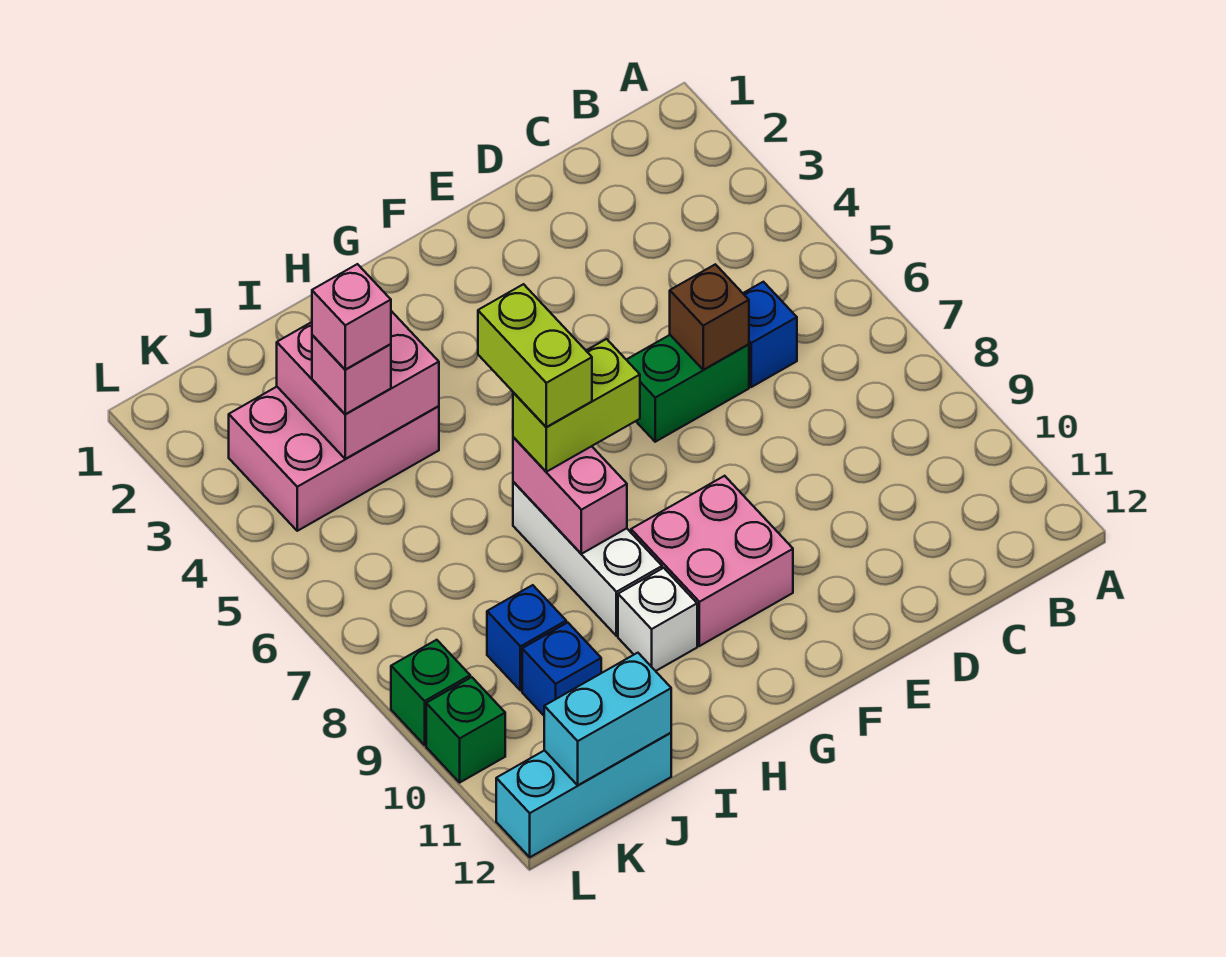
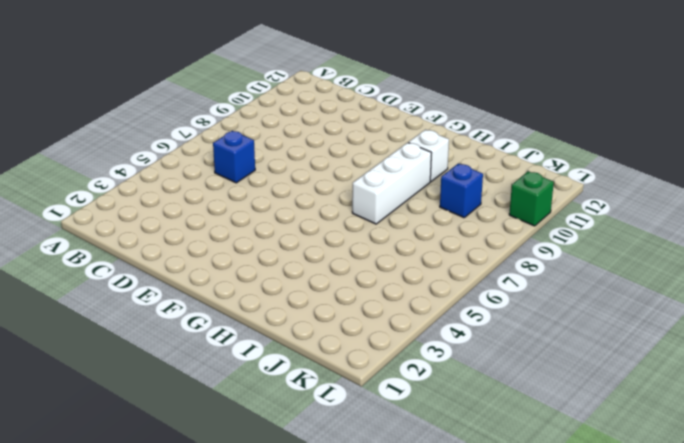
none -> green brick D6:E6 level 1
none -> pink brick F9:G10 level 1
none -> pink brick I3:K4 level 1

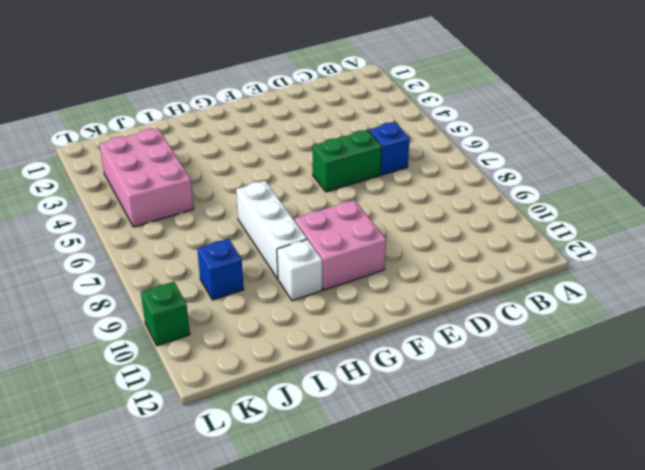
pink brick J3:K5 level 1 -> pink brick I3:K4 level 1
none -> blue brick J10 level 1
none -> cyan brick J12:L12 level 1
none -> green brick L9 level 1

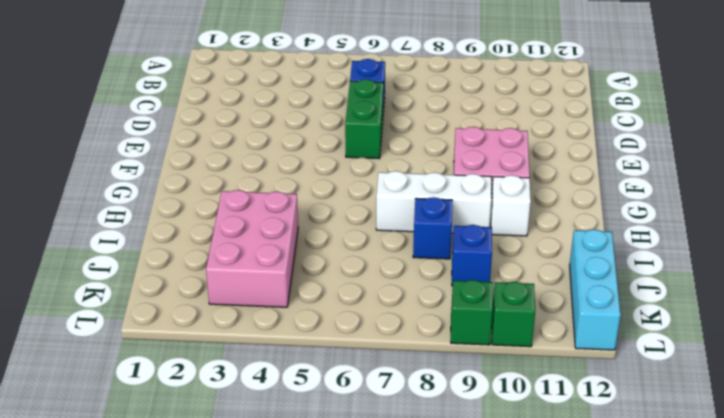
blue brick I8 level 1 -> blue brick J10 level 1
none -> brown brick D6 level 2
none -> pink brick H7:H8 level 2
none -> pink brick I3:J4 level 2

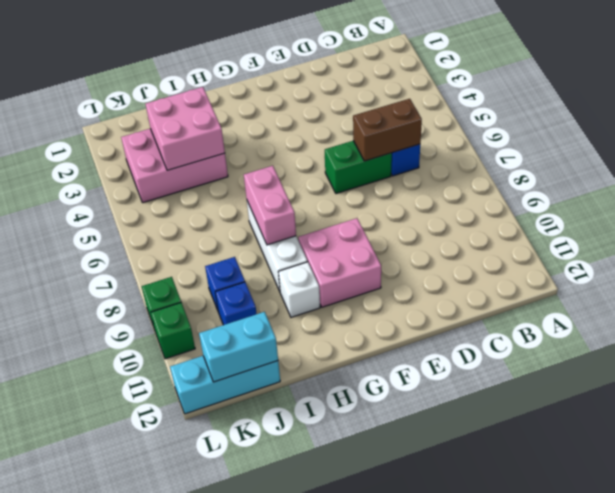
brown brick C6:D6 level 2 -> brown brick D6 level 2
none -> lime brick G7:H7 level 3
none -> pink brick J4 level 3
none -> lime brick H6:H7 level 4

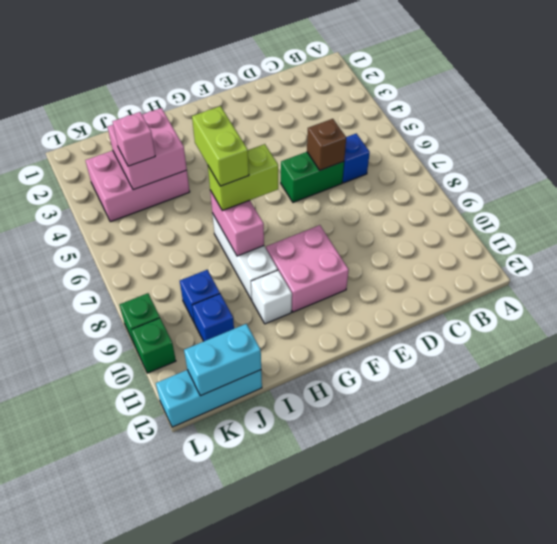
none -> pink brick J4 level 4

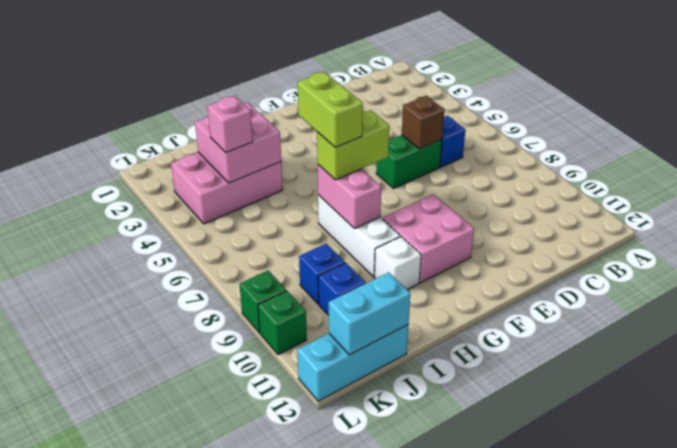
none -> pink brick J4 level 4

